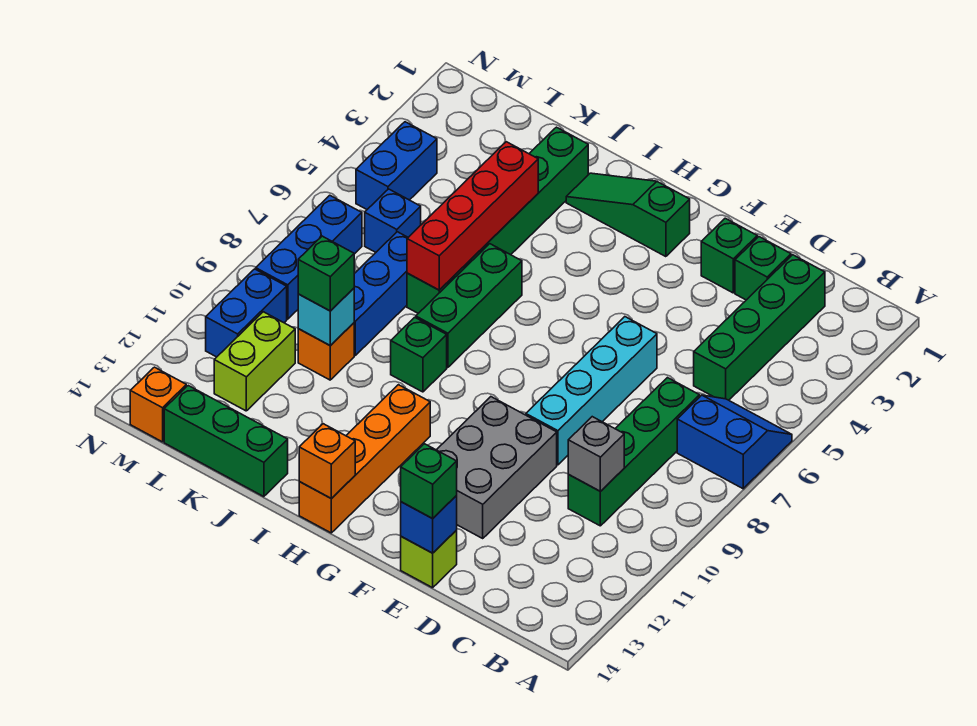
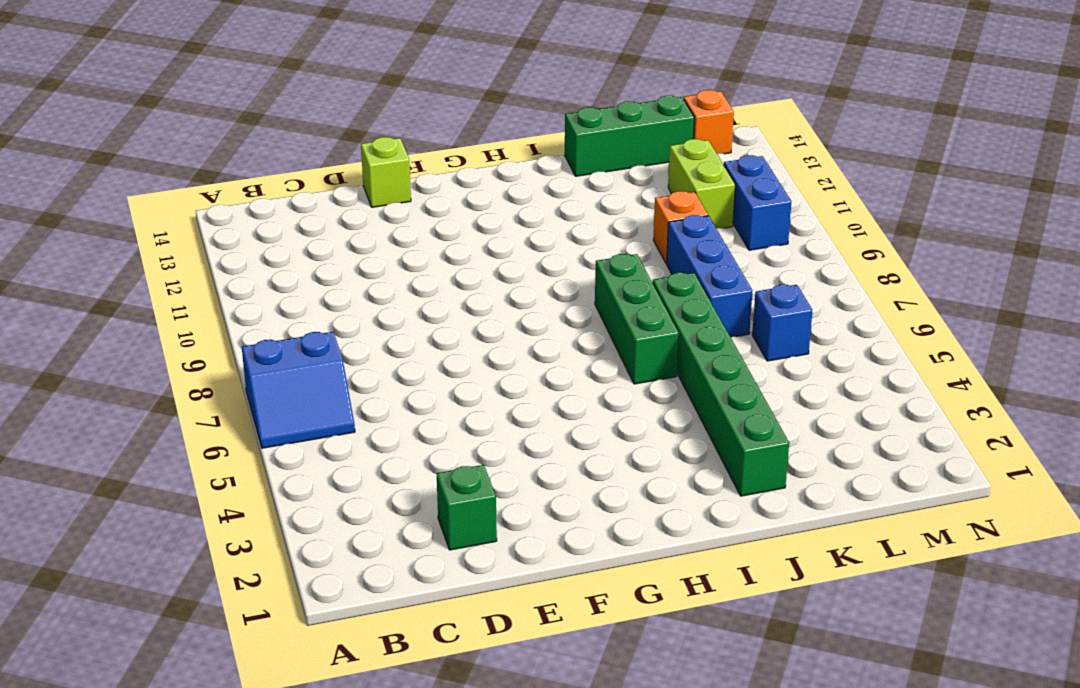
none -> green brick C2:C5 level 1
none -> green brick C7:C10 level 1
none -> green brick E2 level 1

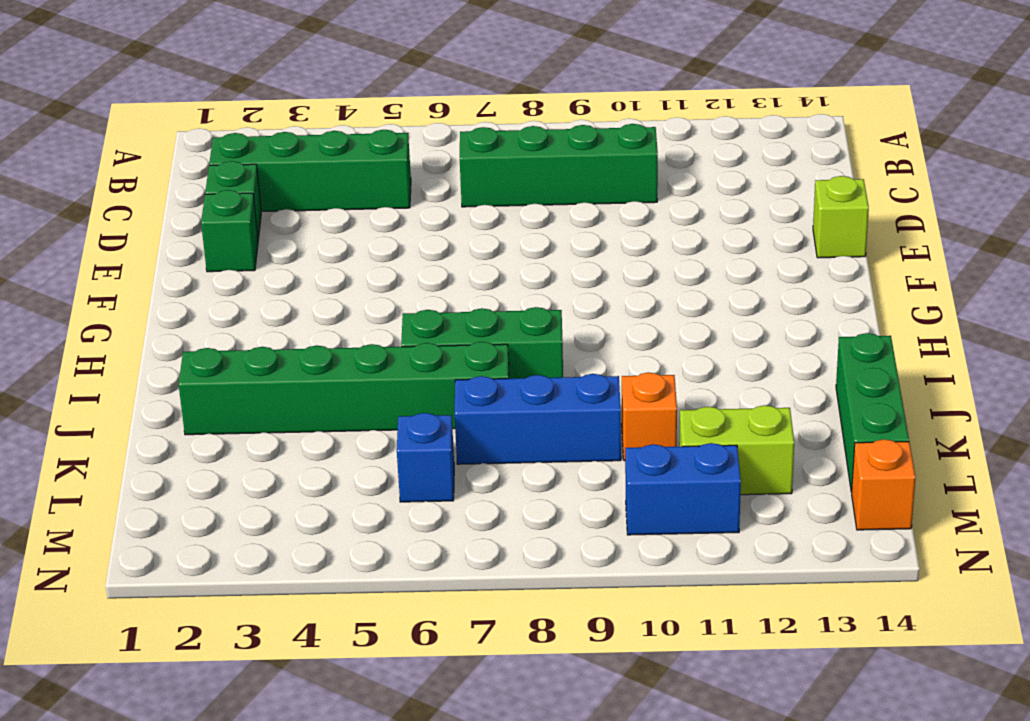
none -> blue slope A6:B7 level 1 top 7
none -> cyan brick E6:E9 level 1
none -> grey brick E10:F12 level 1

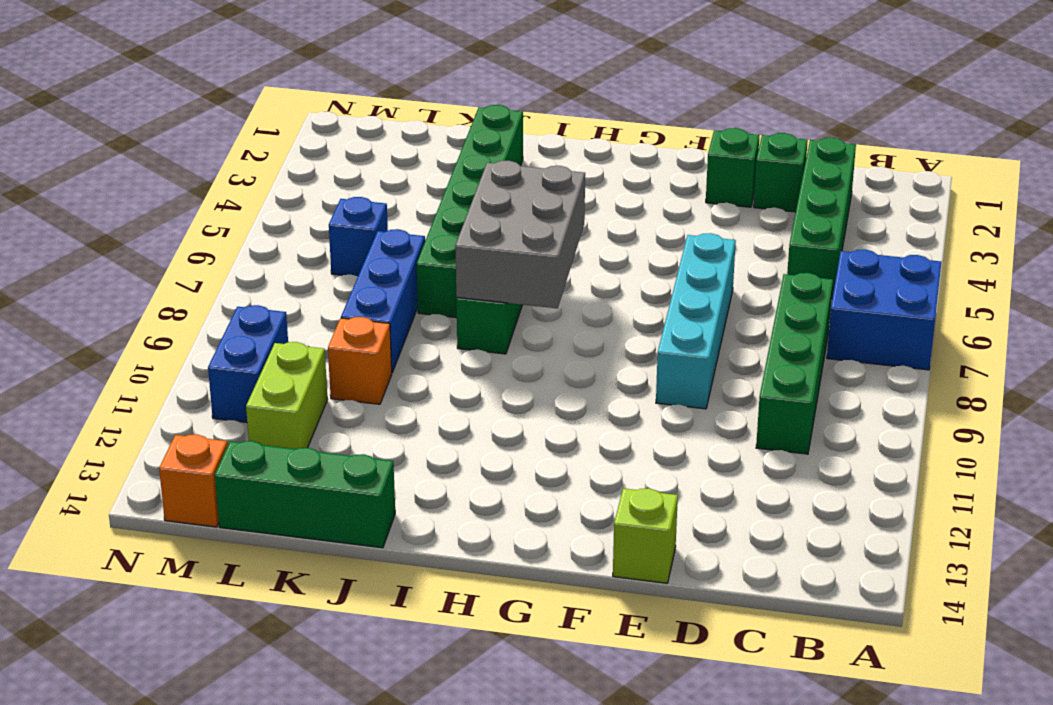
blue brick A6:B7 level 1 -> blue slope A6:B7 level 1 top 7
grey brick H6:I8 level 2 -> grey brick E10:F12 level 1
none -> green slope G2:I2 level 1 top G
none -> orange brick H11:H14 level 1
none -> green brick I9 level 1

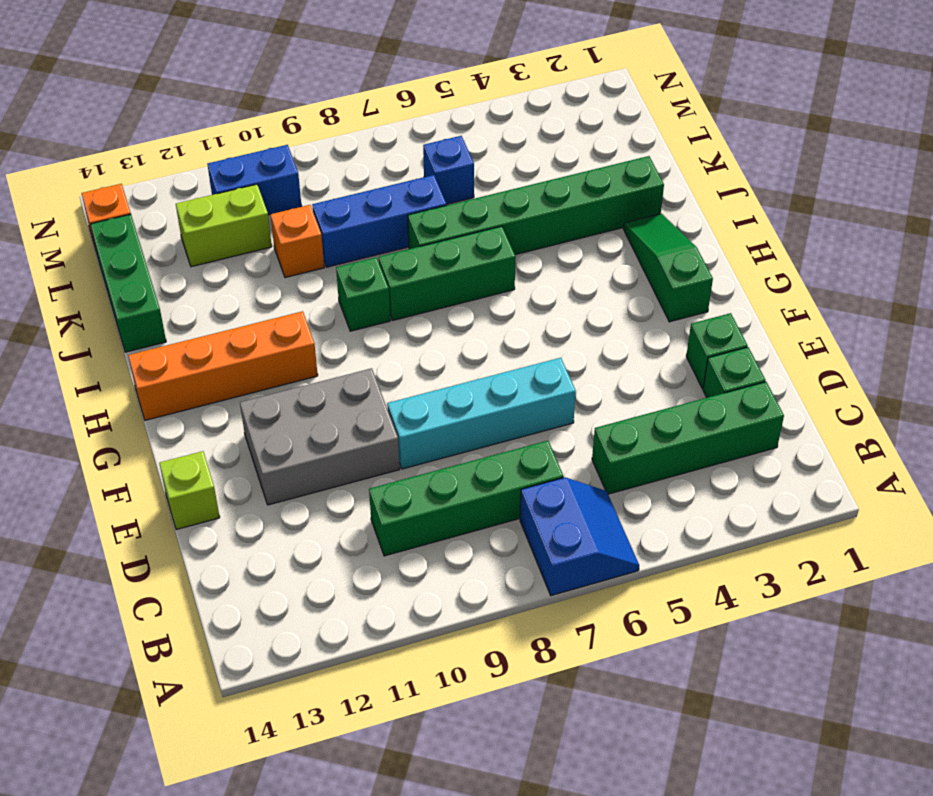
none -> blue brick M4:M5 level 1
none -> blue brick M7:M9 level 1
none -> grey brick C10 level 2

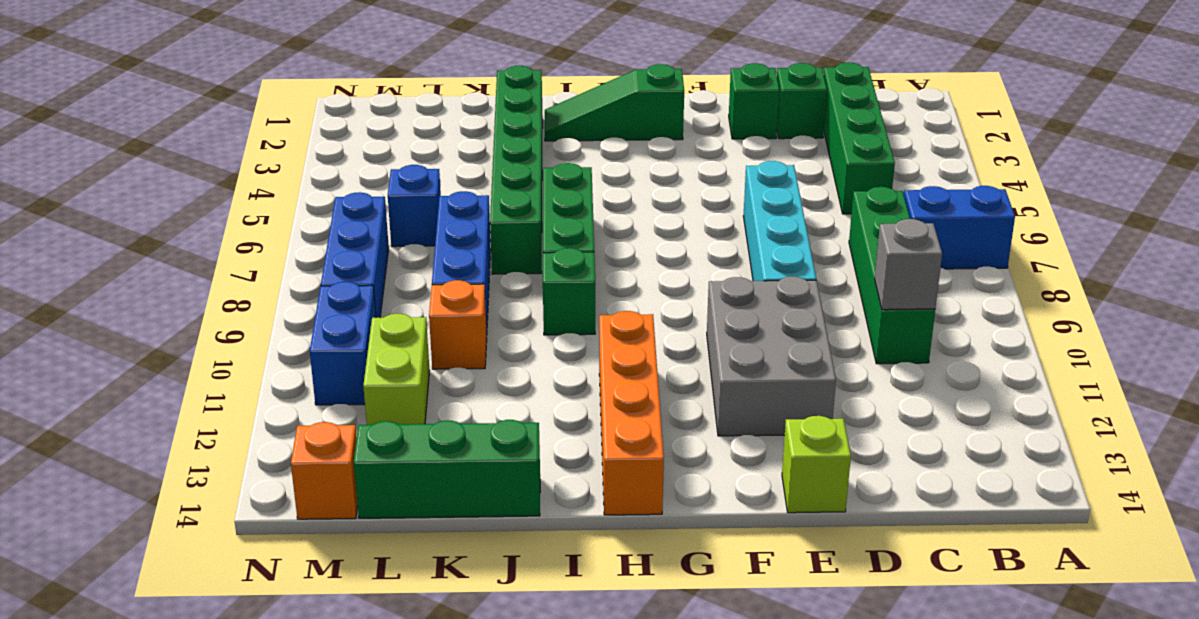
none -> blue brick M4:M5 level 1
none -> blue brick E14 level 2
none -> orange brick H14 level 2

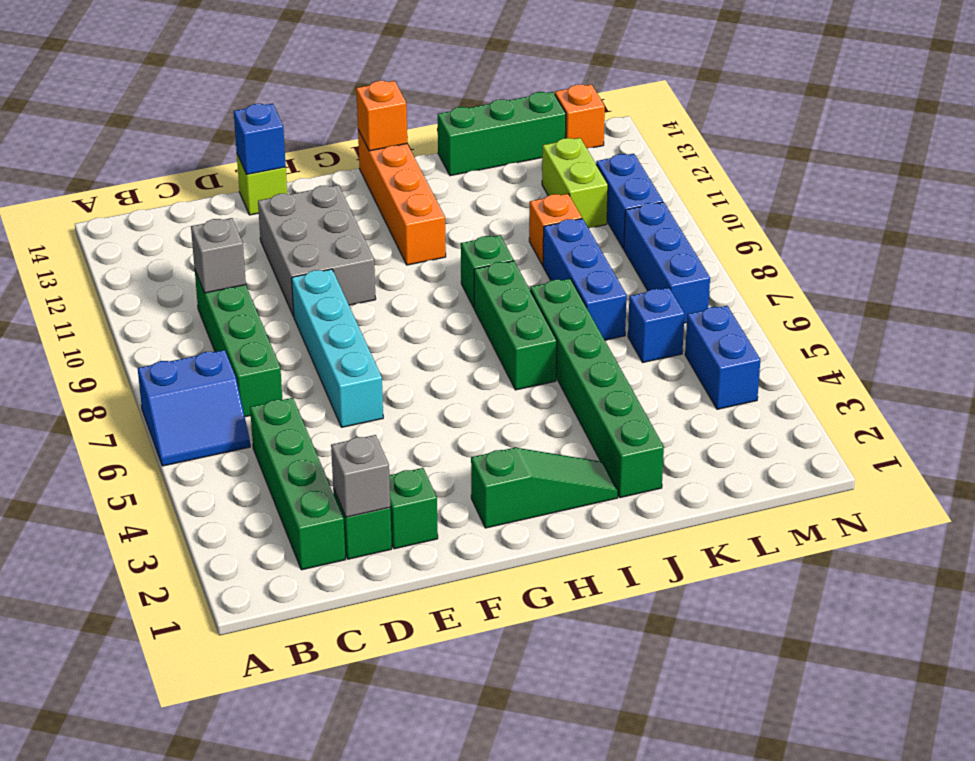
grey brick D2 level 2 -> none
none -> red brick J4:J7 level 2
none -> cyan brick K10 level 2
none -> green brick E14 level 3

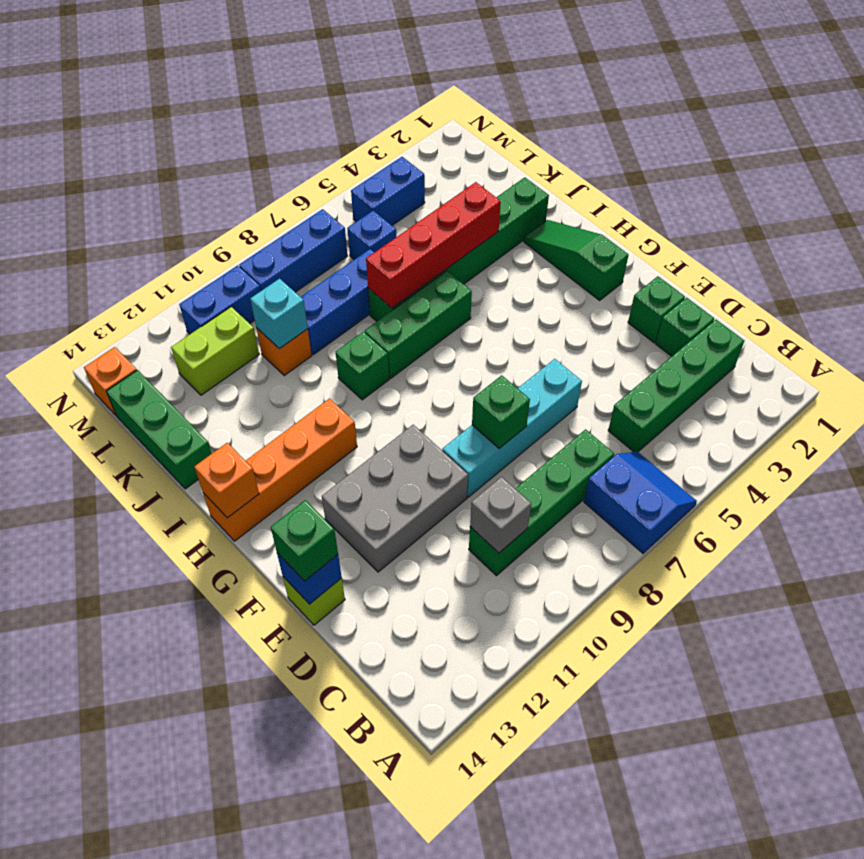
green brick E8 level 2 -> green brick K10 level 3

